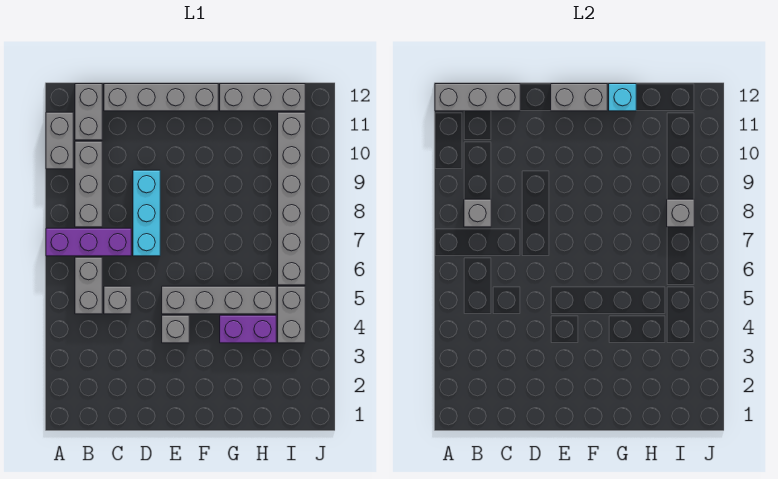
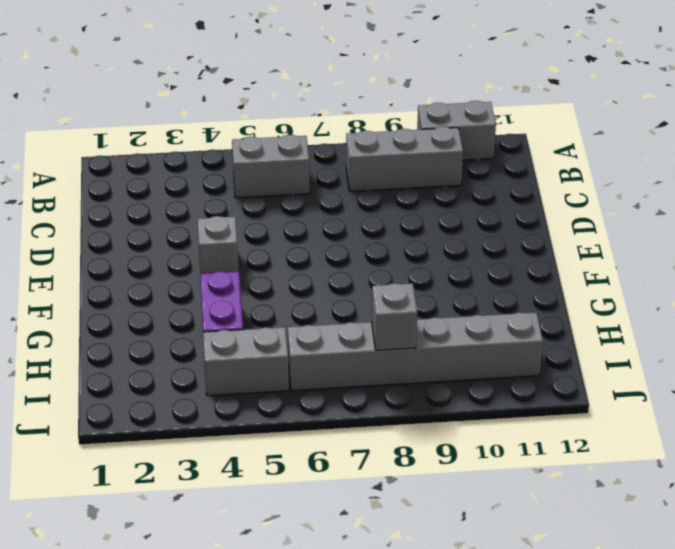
none -> purple brick A7:C7 level 1
none -> grey brick B11:B12 level 1
none -> grey brick C5 level 1

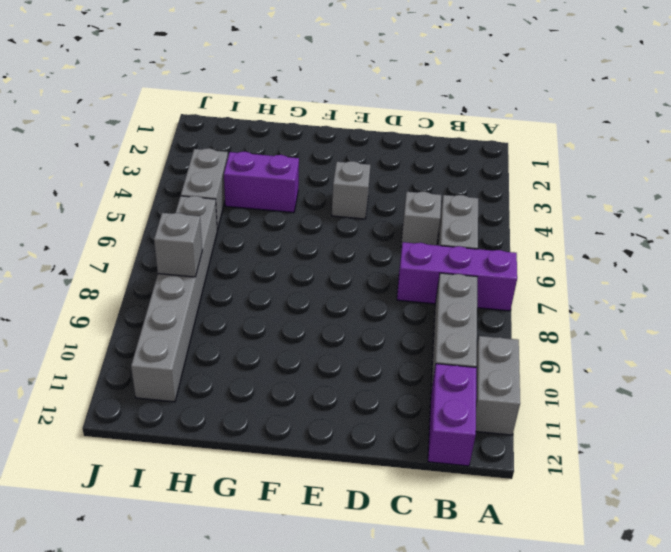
purple brick B11:B12 level 1 -> grey brick B11:B12 level 1
none -> grey brick C12:F12 level 1
none -> cyan brick D7:D9 level 1
none -> grey brick E5:H5 level 1

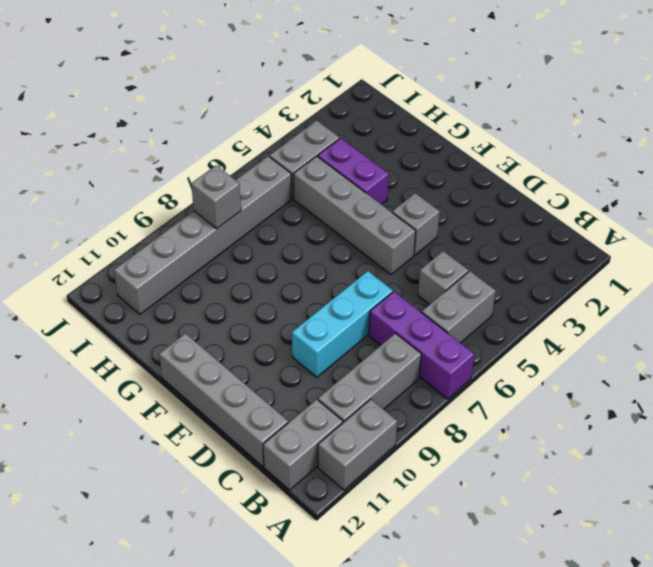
none -> grey brick G12:I12 level 1
none -> grey brick A12:C12 level 2
none -> grey brick B8 level 2

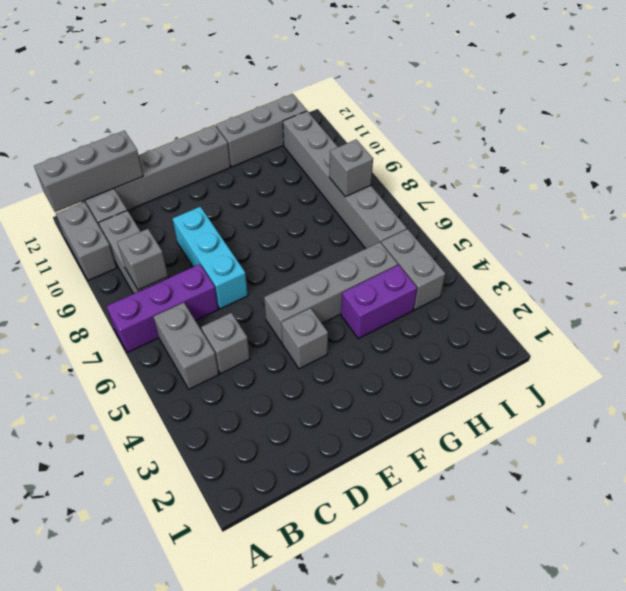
none -> grey brick E12:F12 level 2
none -> cyan brick G12 level 2

